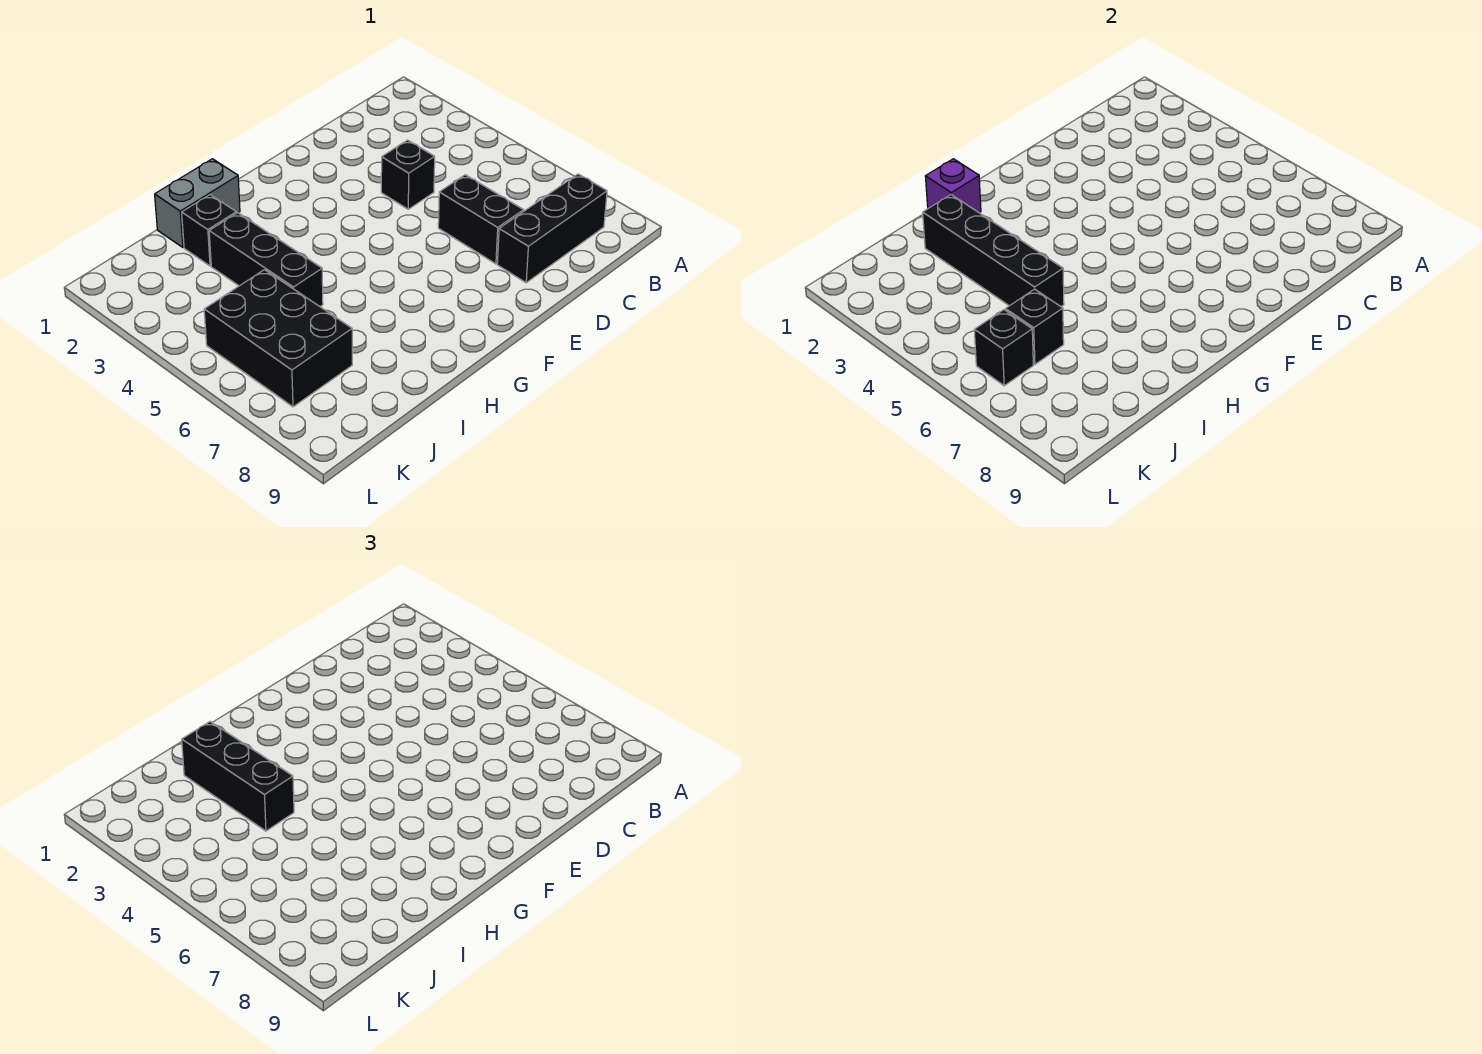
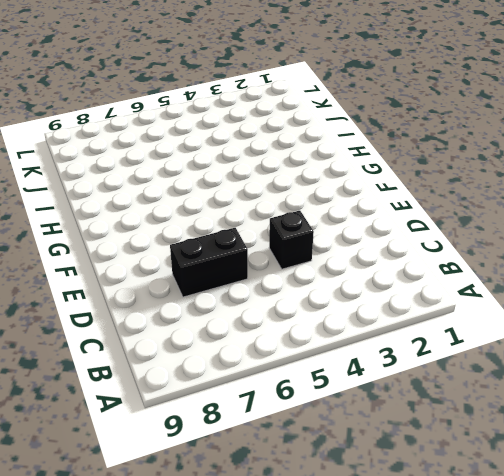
none -> black brick B8:D8 level 1
none -> grey brick H1:I1 level 1
none -> black brick I2 level 1

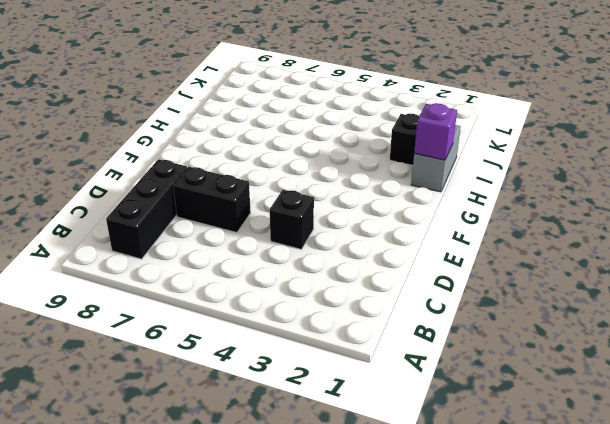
none -> black brick I3:I5 level 1
none -> black brick J5:K7 level 1
none -> black brick I2:I5 level 2

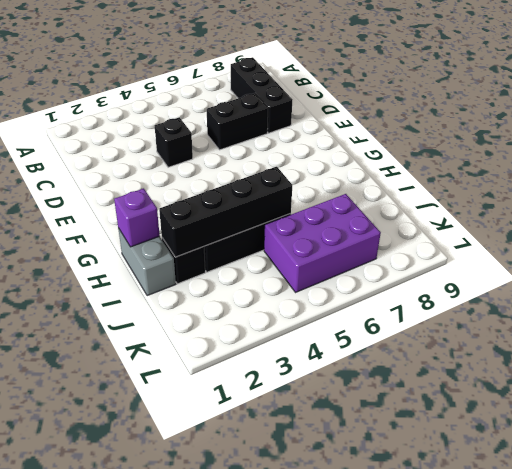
purple brick J5:K7 level 1 -> black brick J5:K7 level 1
none -> black brick J6 level 2
none -> black brick K6 level 2
none -> black brick I2:I4 level 3

